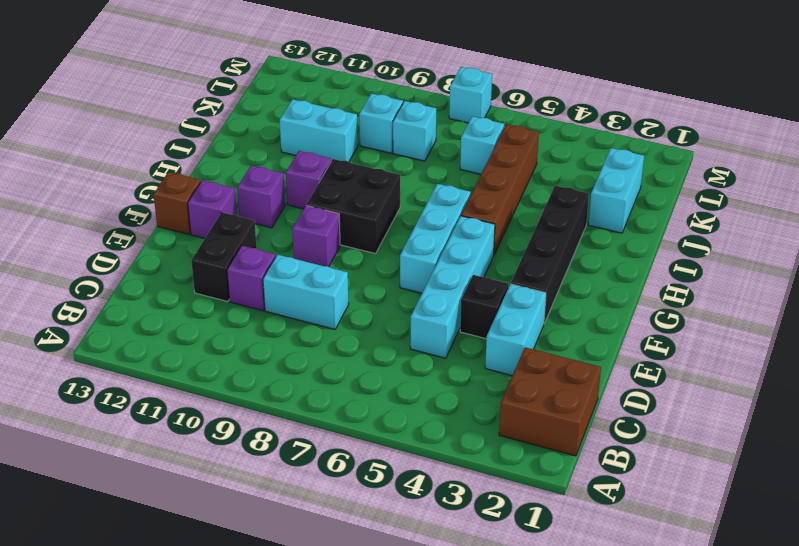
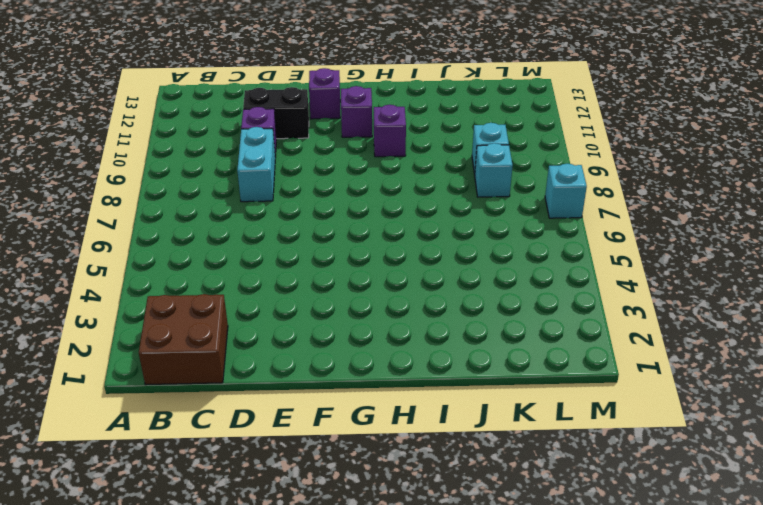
none -> cyan brick D3:E3 level 1
none -> cyan brick D5:G5 level 1
none -> black brick E4 level 1

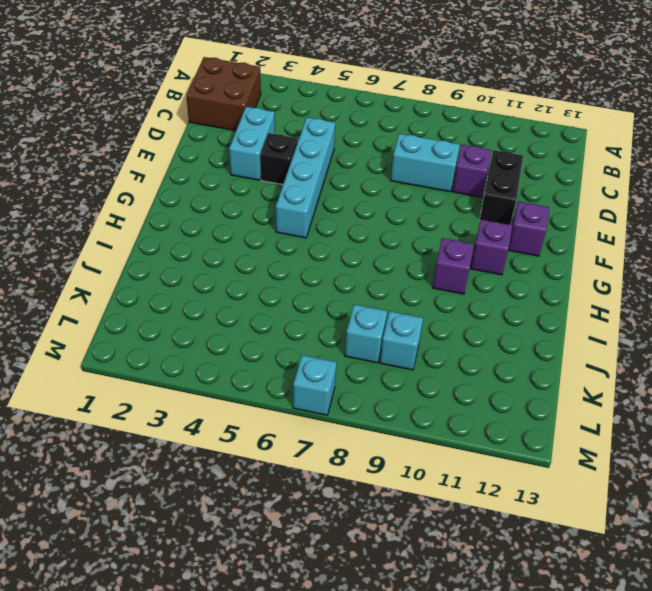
none -> black brick F3:I3 level 1
none -> cyan brick F6:H6 level 1
none -> purple brick F9 level 1

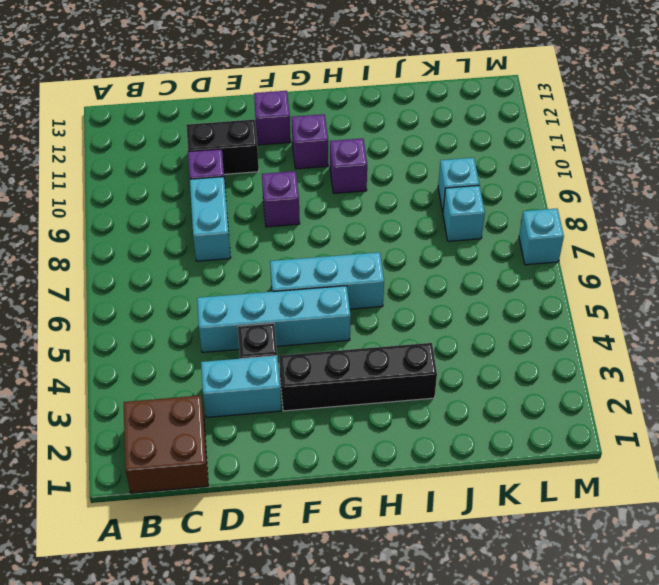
none -> brown brick F13 level 1
none -> black brick G8:H9 level 1
none -> brown brick H5:K5 level 1

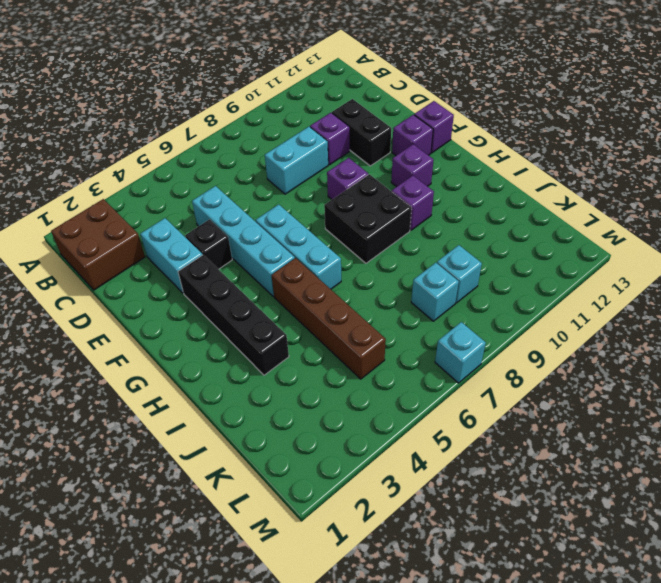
purple brick F13 level 1 -> brown brick F13 level 1
none -> cyan brick J2:K2 level 1
none -> cyan brick J10:J11 level 1
none -> cyan brick K6 level 1

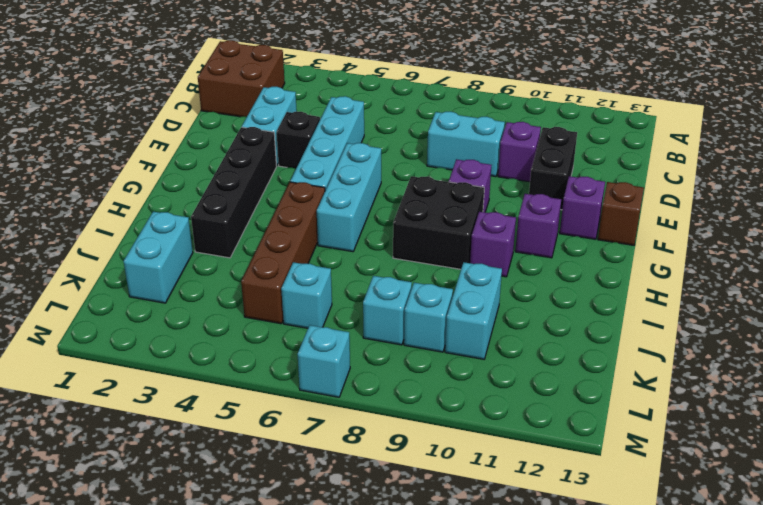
cyan brick J10:K10 level 1 -> cyan brick J10:J11 level 1

